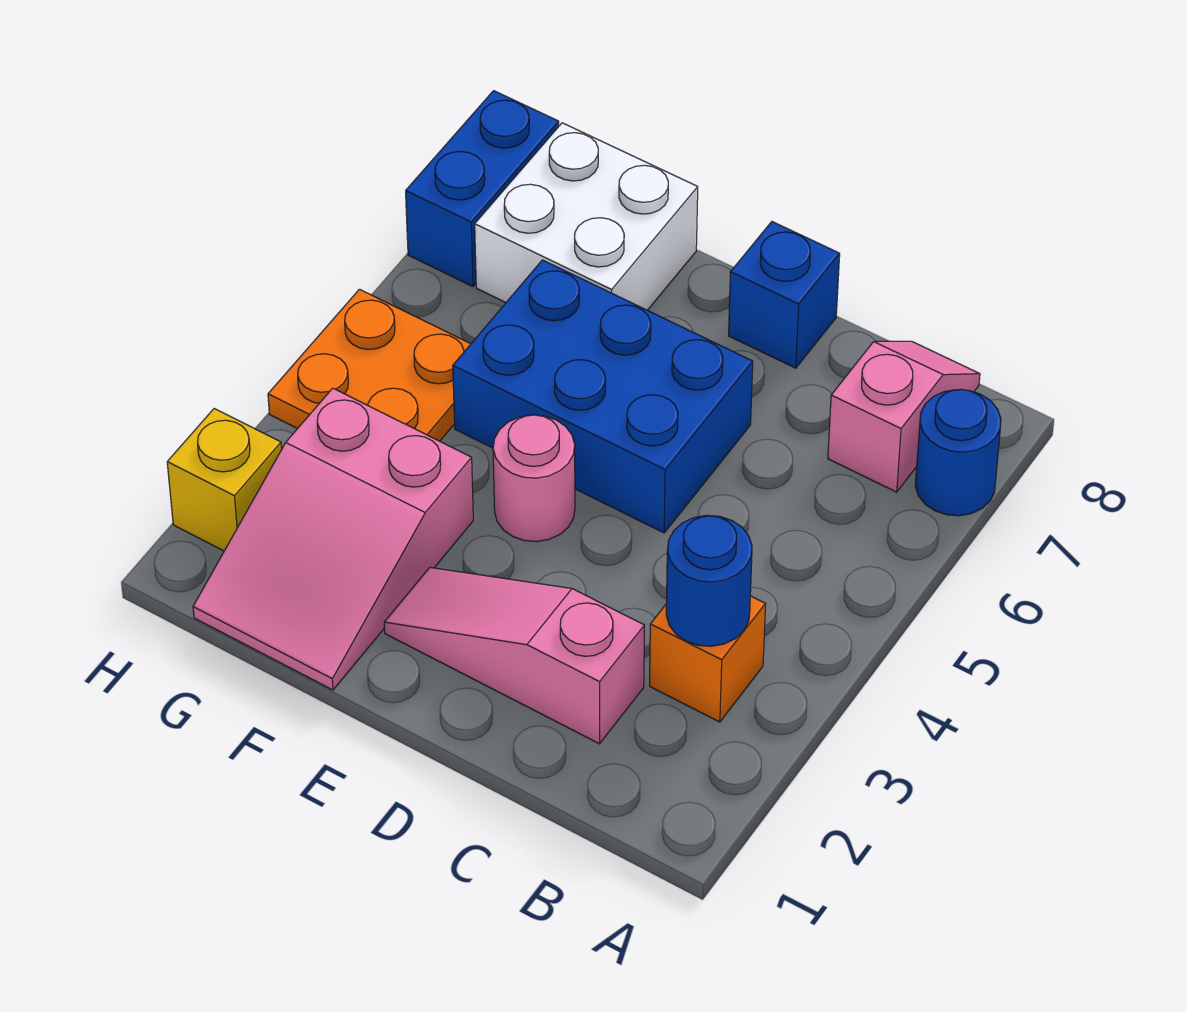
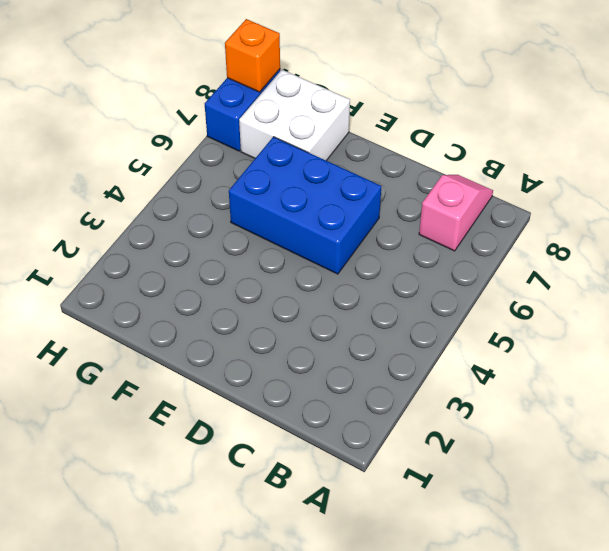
orange brick H8 level 2 -> orange brick B3 level 1
none -> blue round brick A7 level 1
none -> pink slope C2:E2 level 1 top C
none -> blue brick D8 level 1

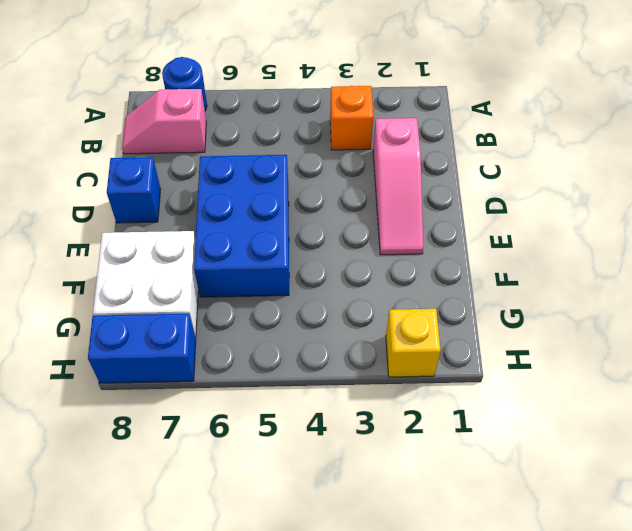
none -> pink round brick E4 level 1
none -> pink slope F1:G3 level 1 top 3
none -> orange plate G4:H5 level 1

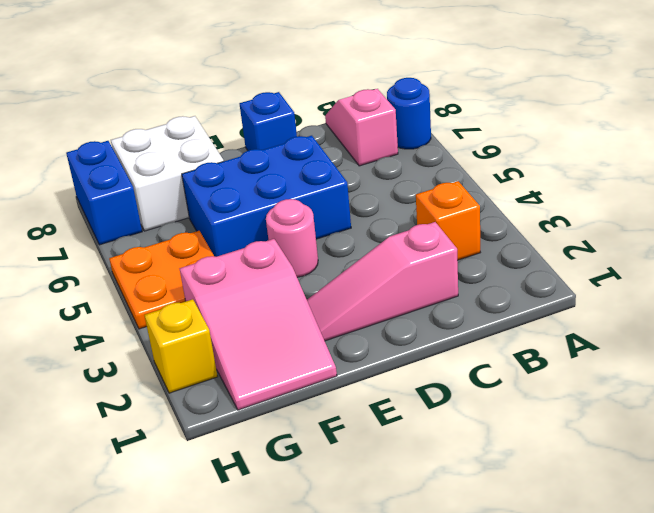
none -> blue round brick B3 level 2

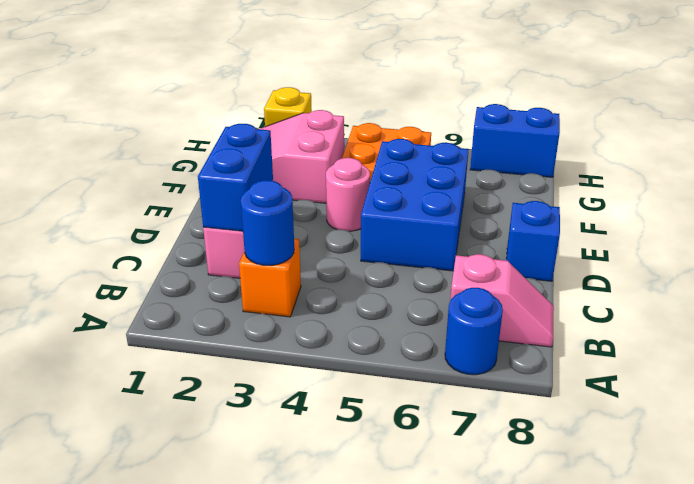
blue brick C2:D2 level 2 -> none
none -> white brick F7:G8 level 1

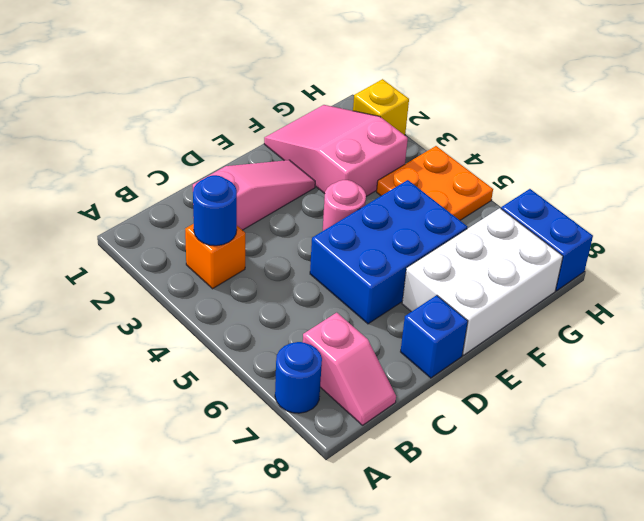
white brick E7:G8 level 1 -> white brick F7:G8 level 1

